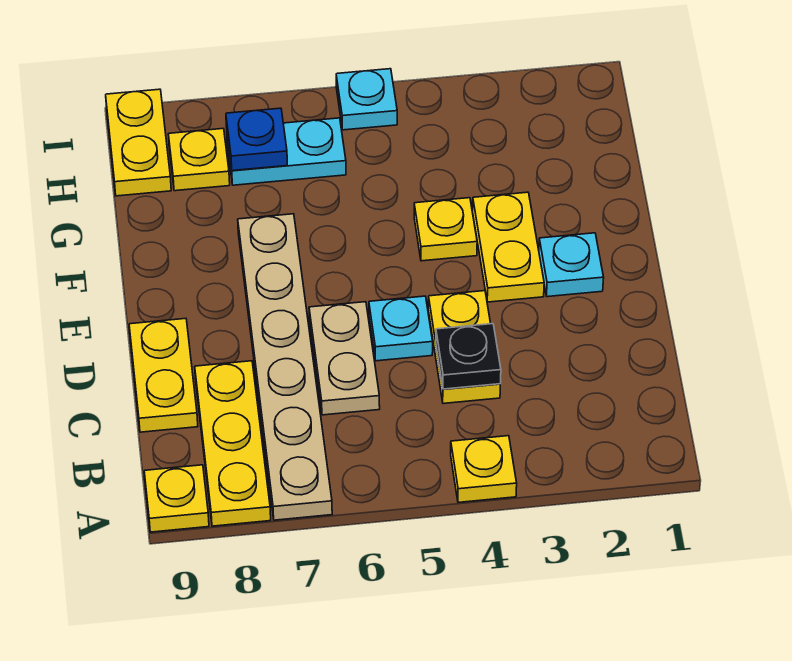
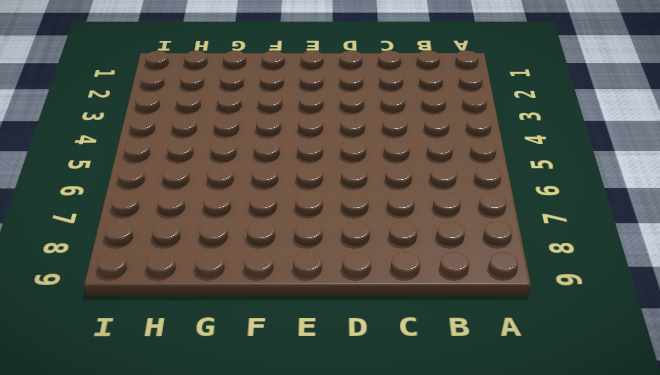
none -> yellow plate A4 level 1
none -> tan plate A7:F7 level 1
none -> yellow plate A8:C8 level 1

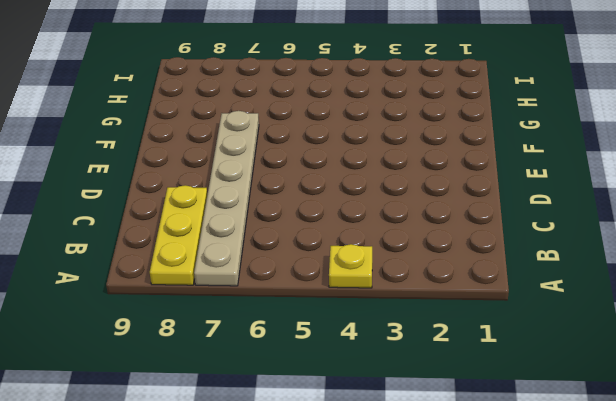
none -> yellow plate A9 level 1
none -> yellow plate C4:D4 level 1
none -> tan plate C6:D6 level 1

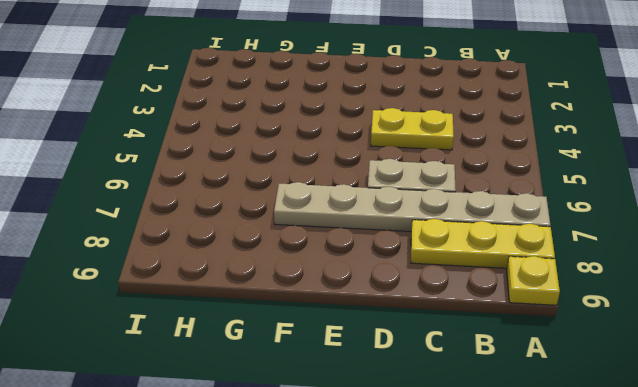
none -> yellow plate A4 level 1
none -> yellow plate C9:D9 level 1
none -> cyan plate D5 level 1

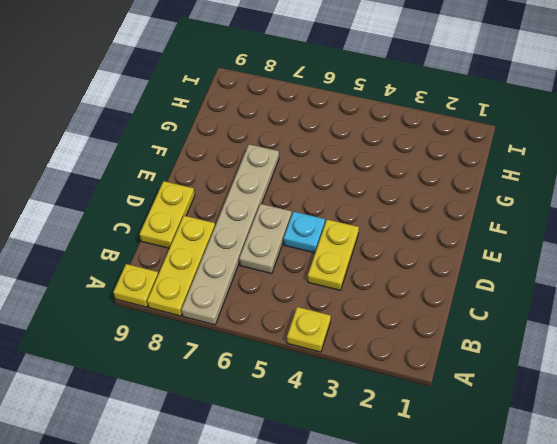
none -> cyan plate E2 level 1
none -> yellow plate E3:F3 level 1
none -> yellow plate F4 level 1

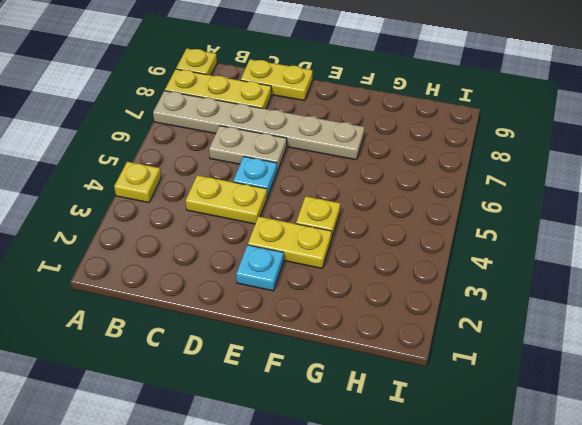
none -> cyan plate H6:H7 level 1
none -> yellow plate H8 level 1
none -> yellow plate H9:I9 level 1

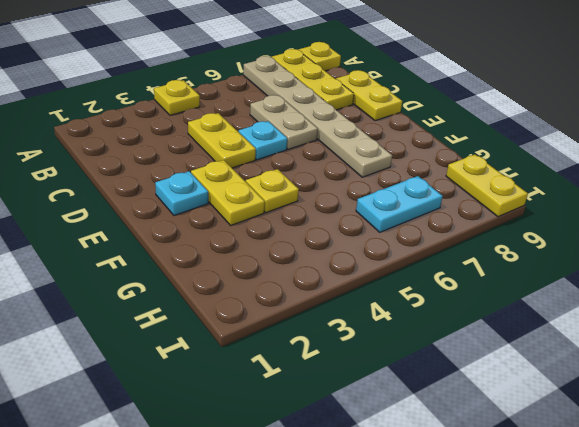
none -> yellow plate H8 level 1
none -> cyan plate I5 level 1
none -> black plate C4 level 2

